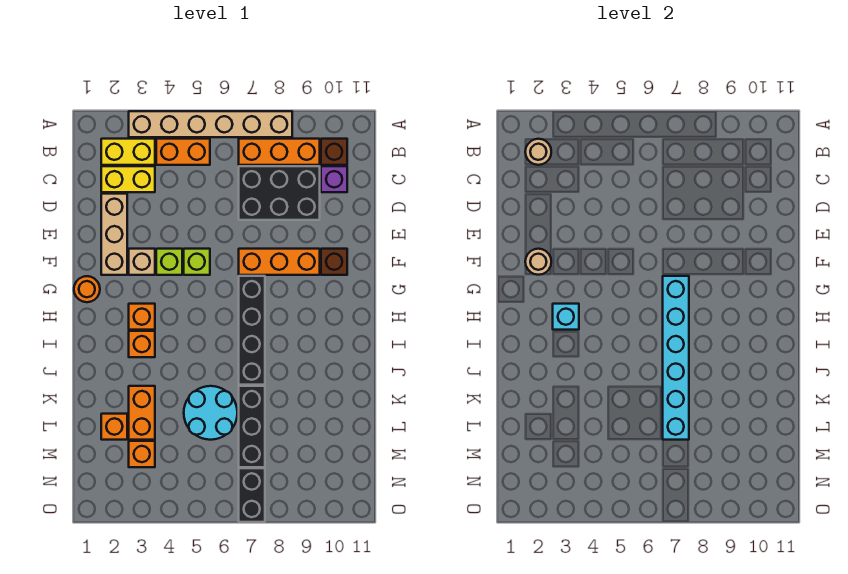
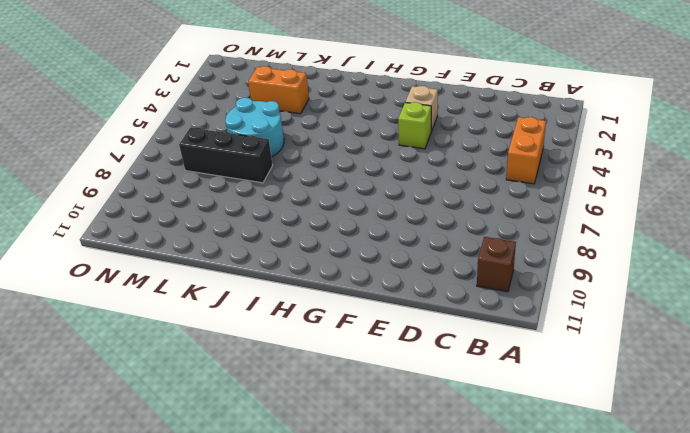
none -> tan brick A3:A8 level 1
none -> yellow brick B2:B3 level 1
none -> orange brick B7:B9 level 1

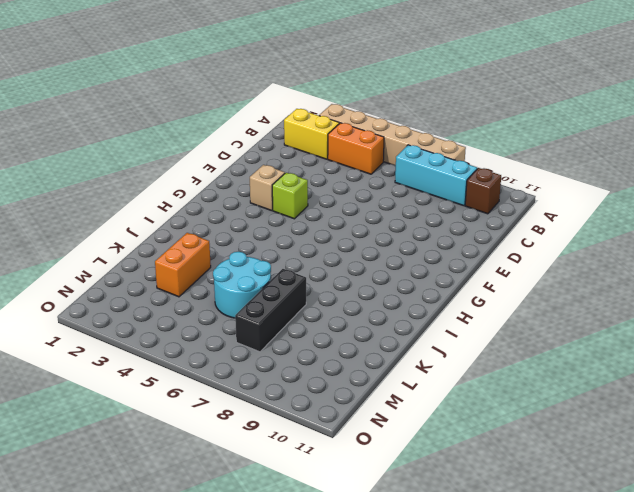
cyan brick B7:B9 level 1 -> orange brick B7:B9 level 1
none -> yellow brick C2:C3 level 1
none -> black brick C7:D9 level 1
none -> purple brick C10 level 1

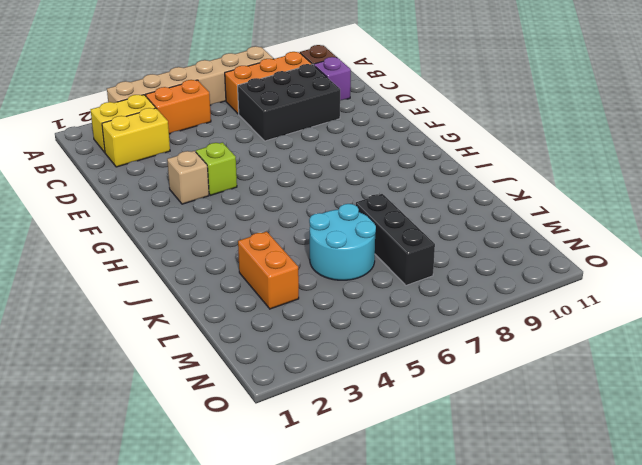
none -> tan brick D2:F2 level 1
none -> lime brick F5 level 1
none -> orange brick F7:F9 level 1

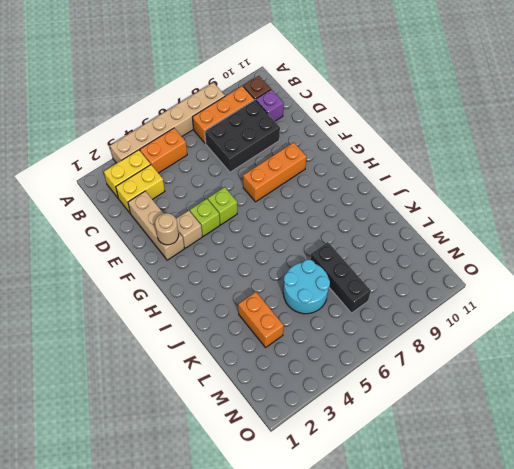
none -> brown brick F10 level 1
none -> orange round brick G1 level 1
none -> black brick G7:J7 level 1

